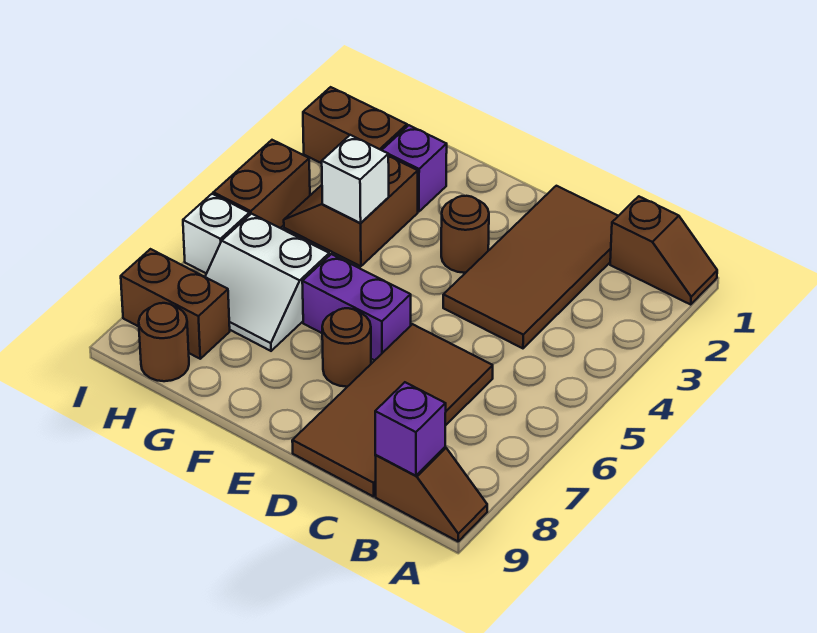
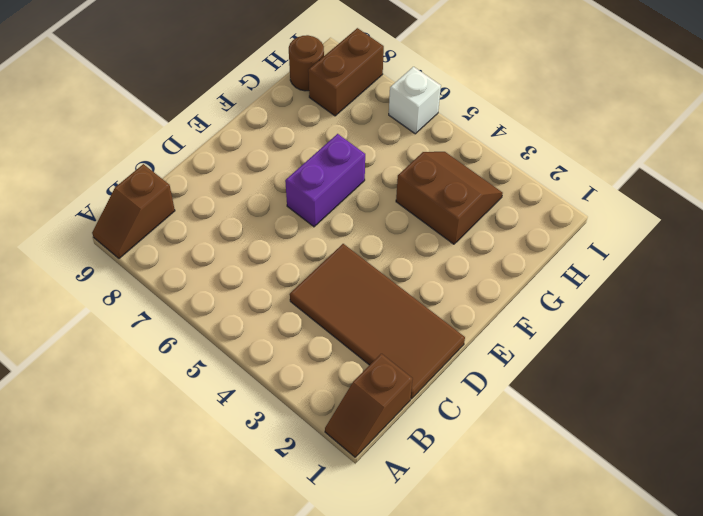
none -> brown tile C6:D9 level 1
none -> brown round brick E3 level 1
none -> brown round brick E7 level 1

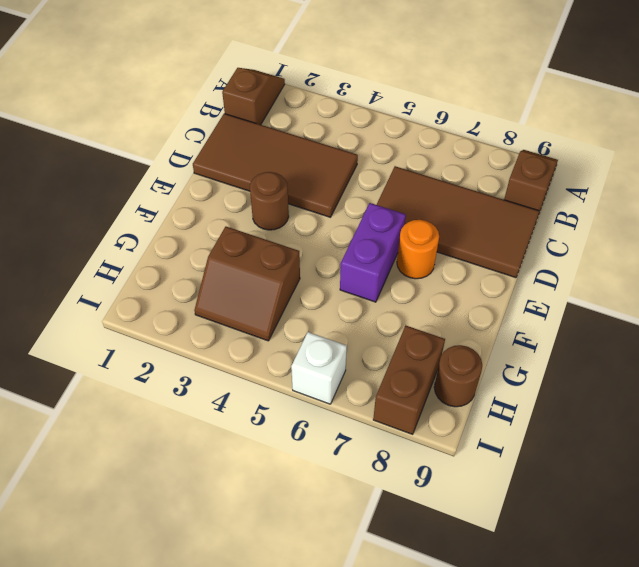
orange round brick E7 level 1 -> brown round brick E7 level 1
none -> purple brick G2 level 1
none -> white slope G6:H7 level 1 top 6
none -> brown brick H2:I2 level 1

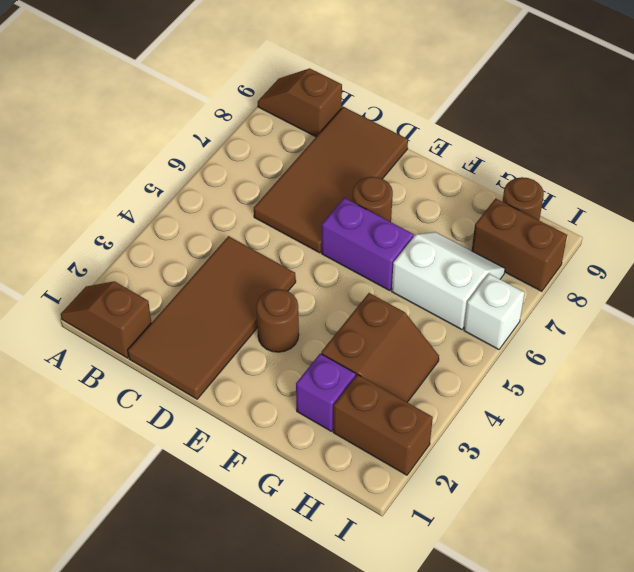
none -> brown brick I4:I5 level 1
none -> purple brick B9 level 2
none -> white brick G4 level 2

